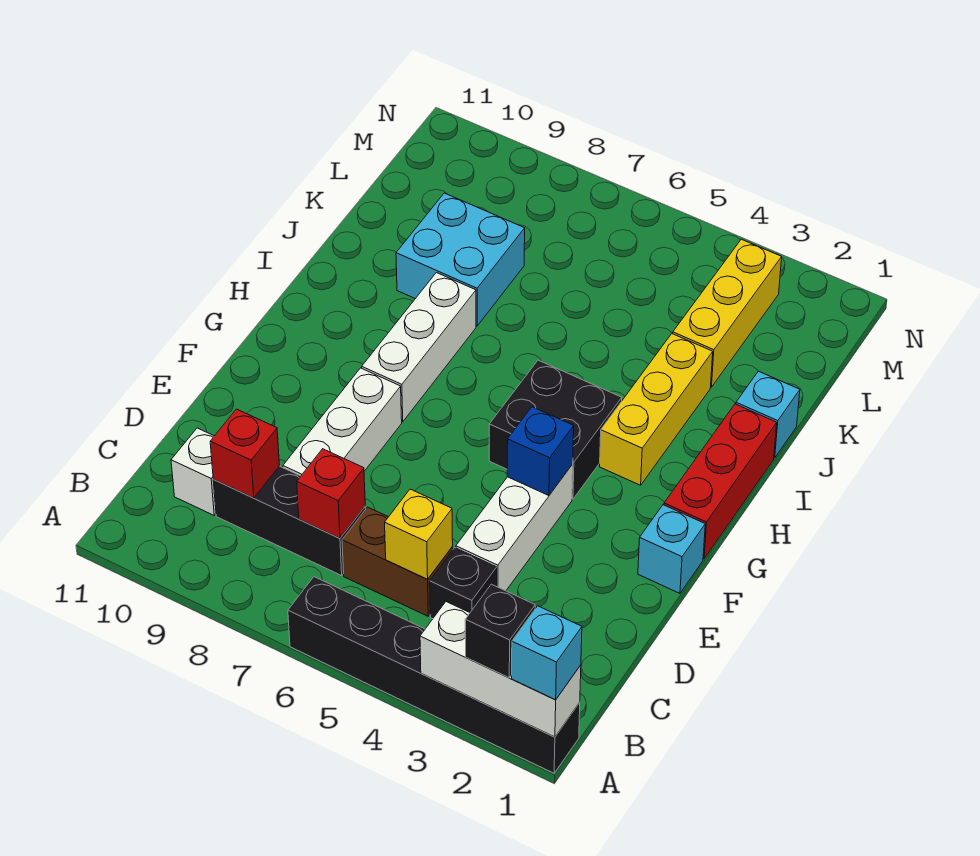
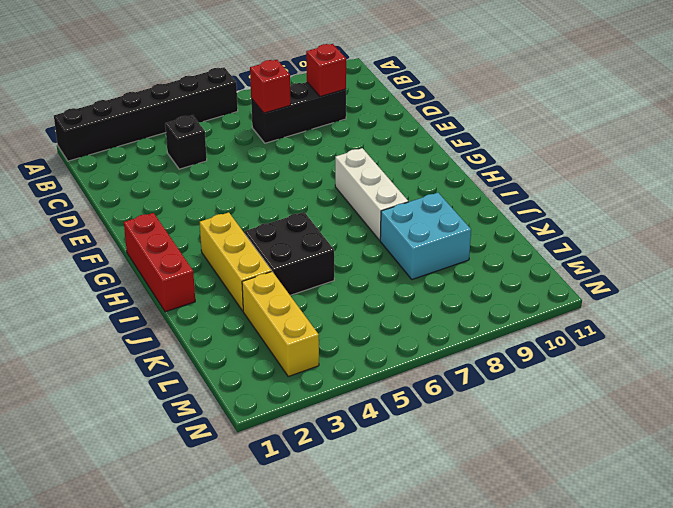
black brick I4:J5 level 1 -> black brick G4:H5 level 1
none -> brown brick C5:C6 level 1
none -> white brick C10 level 1
none -> white brick D4:F4 level 1

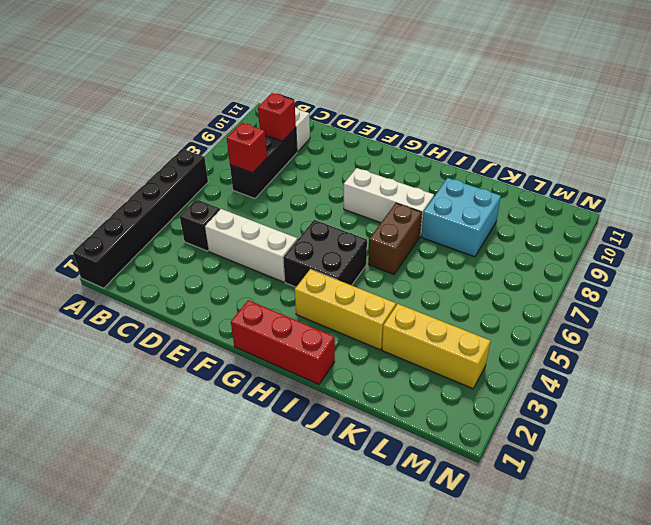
brown brick I6:I7 level 1 -> brown brick C5:C6 level 1
none -> white brick D8:F8 level 1
none -> cyan brick F1 level 1
none -> cyan brick J1 level 1

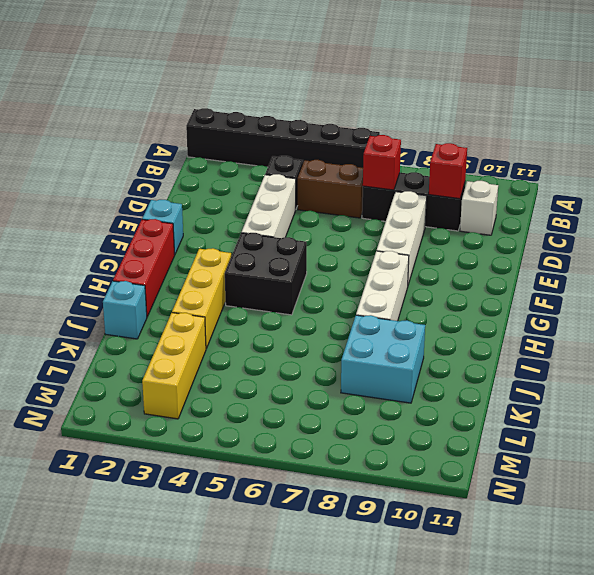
none -> white brick A1:A3 level 2
none -> yellow brick C5 level 2
none -> blue brick F4 level 2

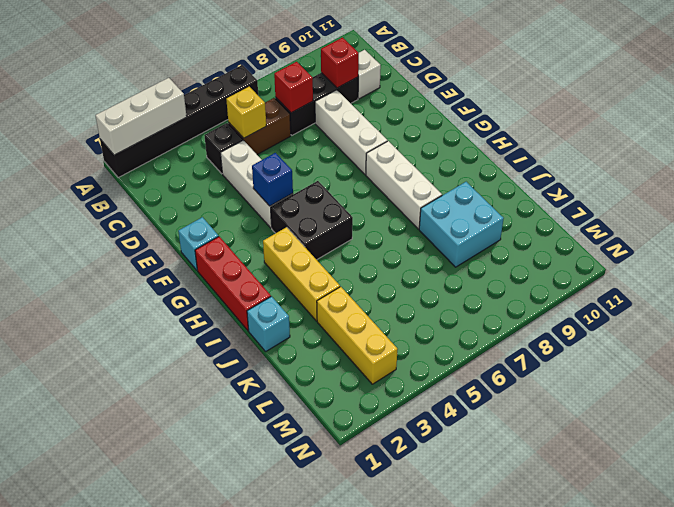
none -> cyan brick A1 level 3
none -> black brick A2 level 3

